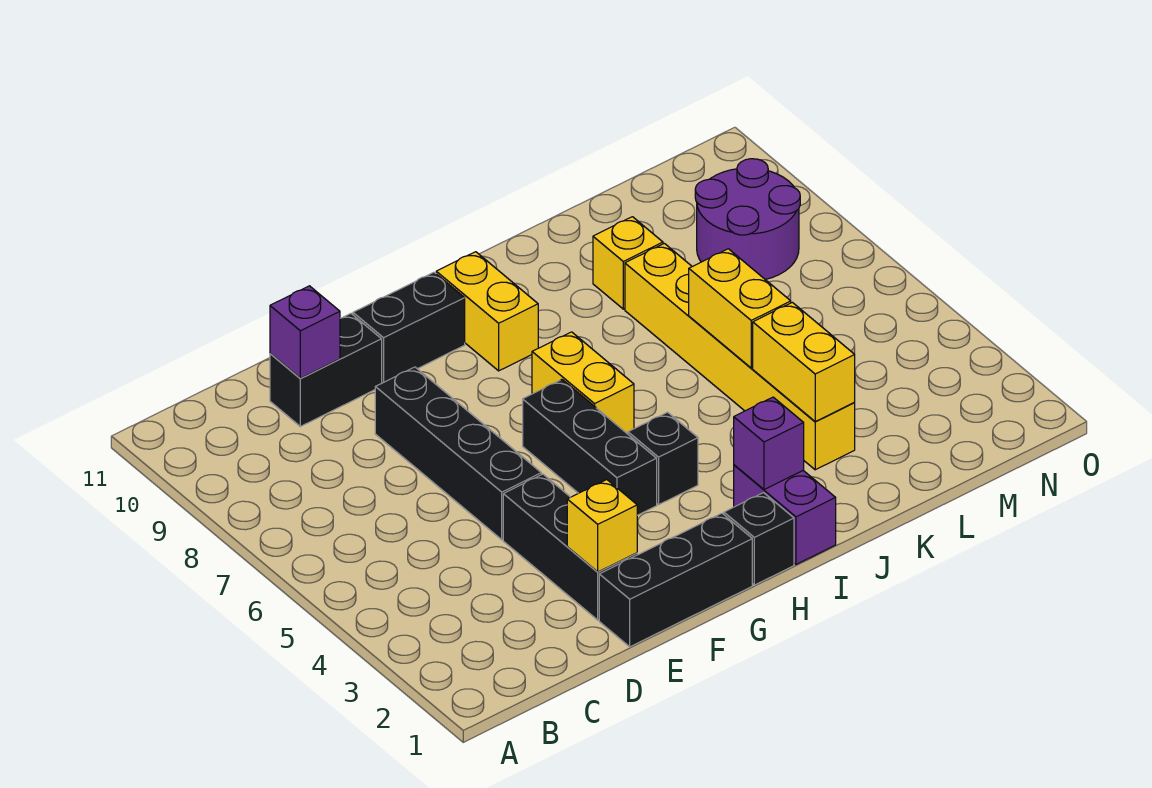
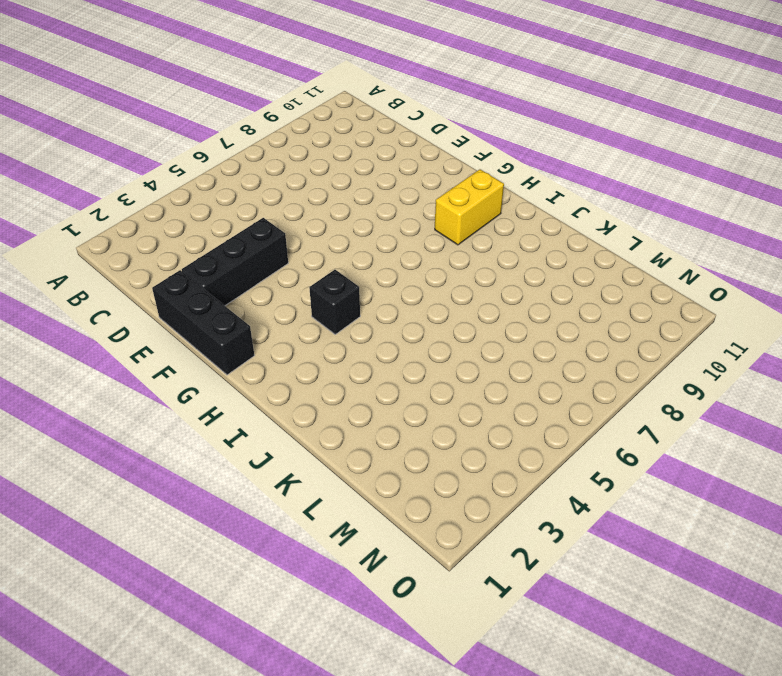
none -> black brick D10:E10 level 1
none -> black brick E5:E8 level 1
none -> black brick F10:G10 level 1

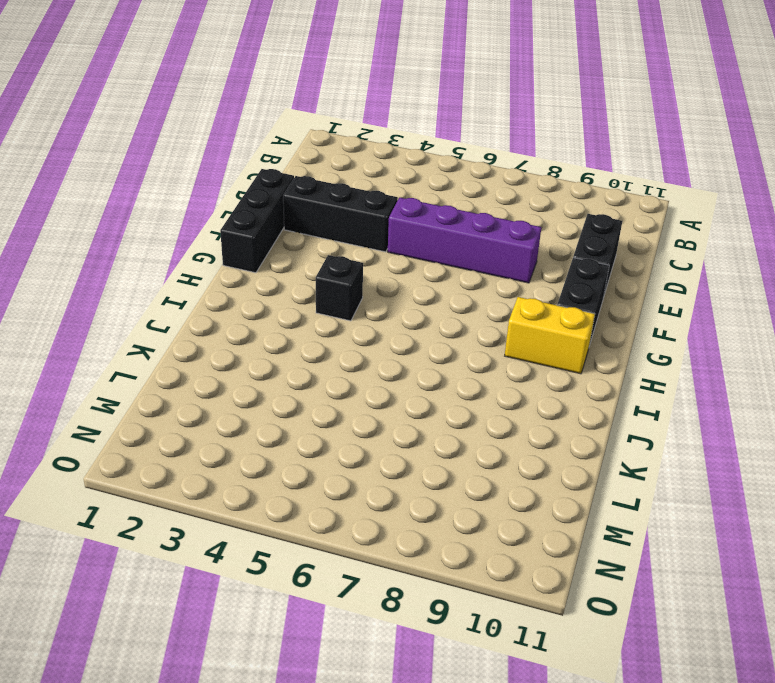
purple brick E5:E8 level 1 -> black brick E5:E8 level 1
none -> black brick G4:G6 level 1
none -> black brick H1 level 1
none -> yellow brick H6:H7 level 1

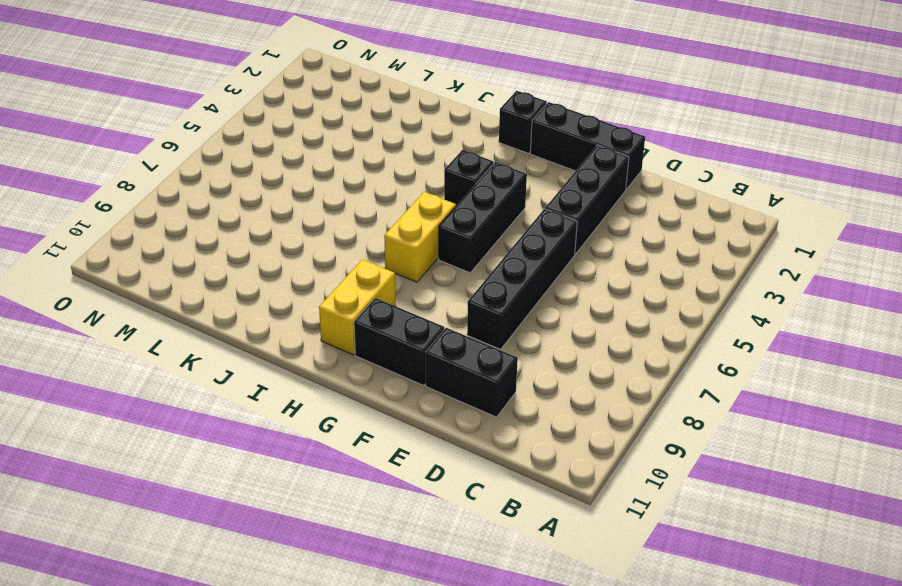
none -> purple brick I1:I2 level 1
none -> yellow brick K3:K8 level 1
none -> yellow brick K9 level 1

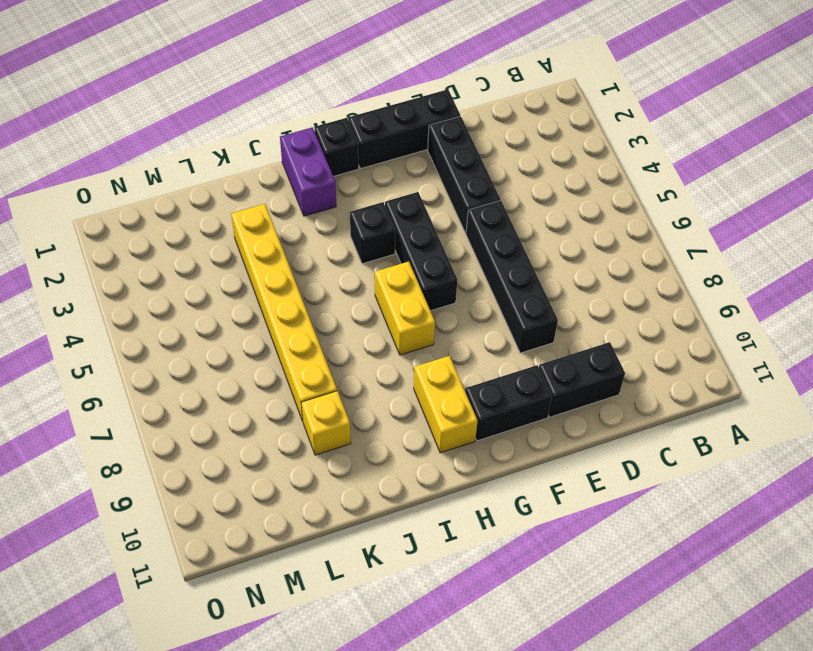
none -> purple round brick M8:N9 level 1
none -> purple brick D10 level 2
none -> yellow brick E2 level 2

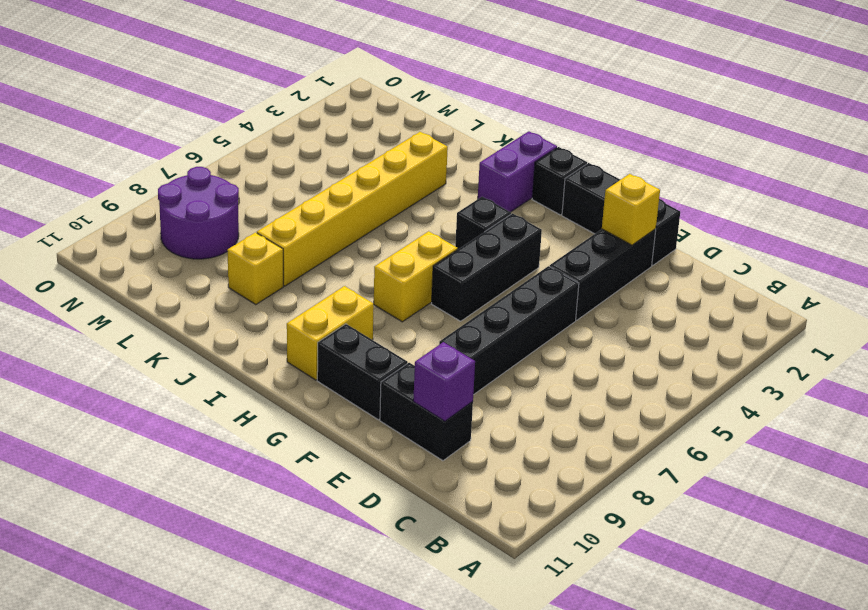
none -> purple brick I2 level 2
none -> yellow brick K3:K4 level 2
none -> yellow brick K5:K6 level 2

